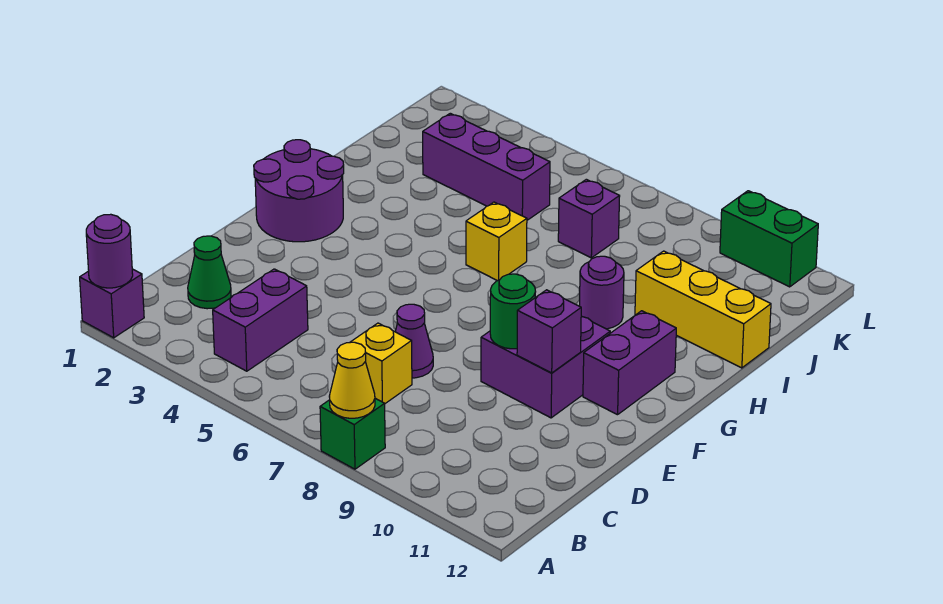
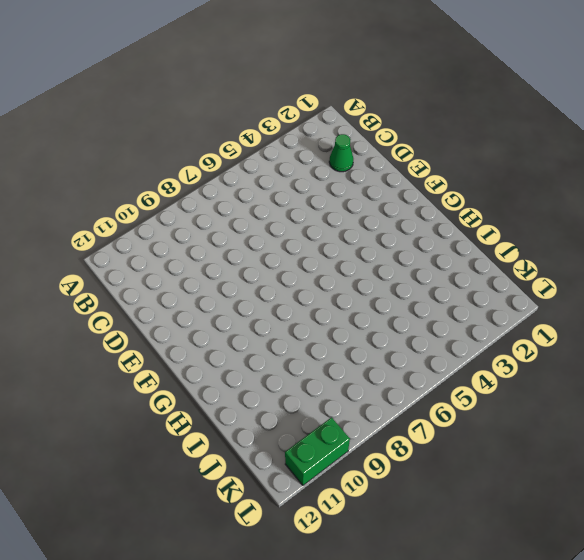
none -> purple brick A1 level 1
none -> green brick A8 level 1
none -> purple brick B4:C4 level 1

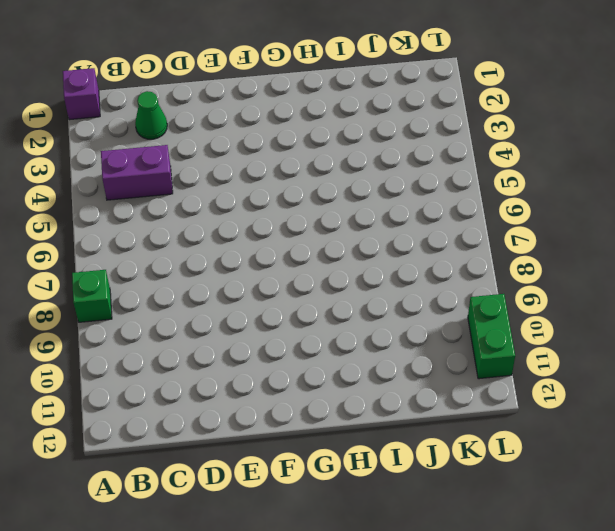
none -> yellow brick C7 level 1
none -> purple cone D7 level 1
none -> purple brick E9:F10 level 1

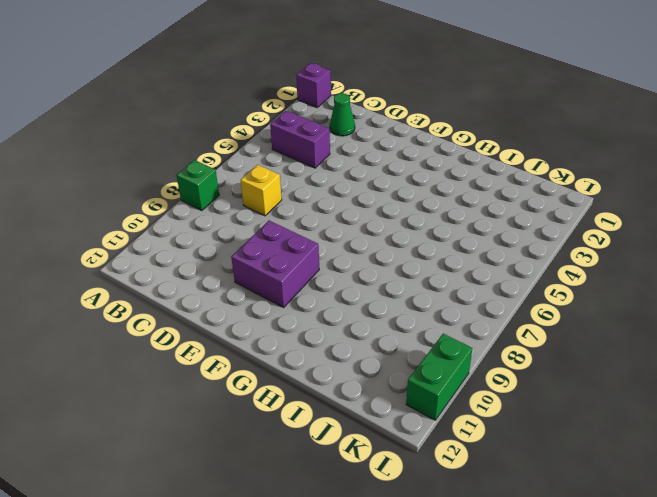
none -> purple cone D7 level 1
none -> purple round brick F1:G2 level 1
none -> purple brick F11:G11 level 1

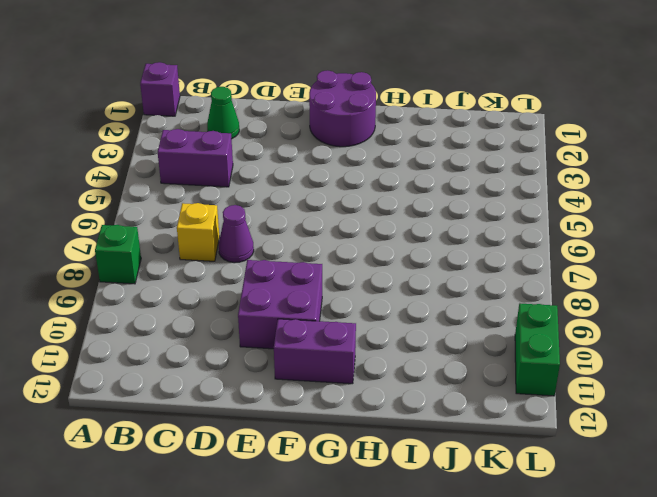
none -> yellow brick H6 level 1
none -> purple round brick H9 level 1
none -> yellow brick I10:I12 level 1

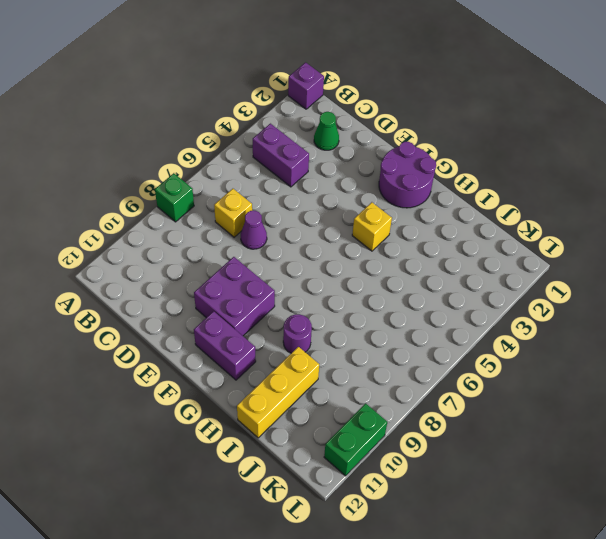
yellow brick G4 level 1 -> yellow brick H6 level 1
none -> purple brick J3:J5 level 1
none -> purple brick J7 level 1
none -> purple round brick A1 level 2

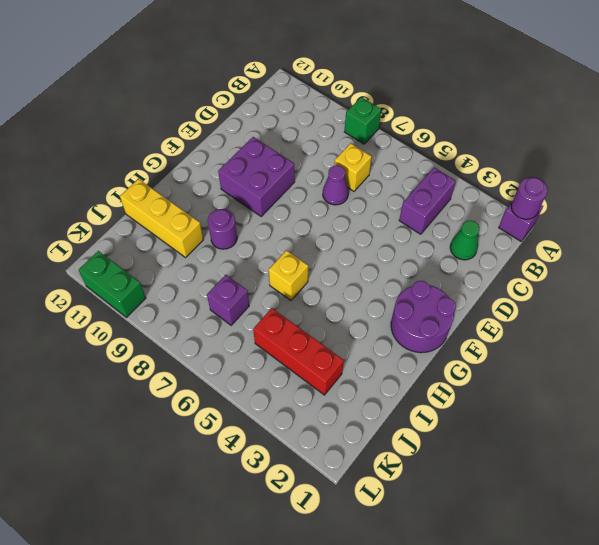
red brick J3:J5 level 1 -> purple brick J3:J5 level 1
none -> purple brick F11:G11 level 1
none -> yellow cone A8 level 2
none -> green round brick E9 level 2

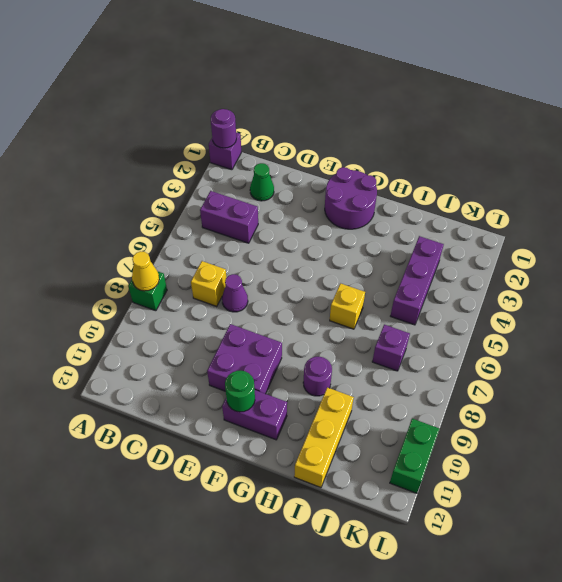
green round brick F11 level 2 -> green round brick E9 level 2
none -> purple brick E10 level 2

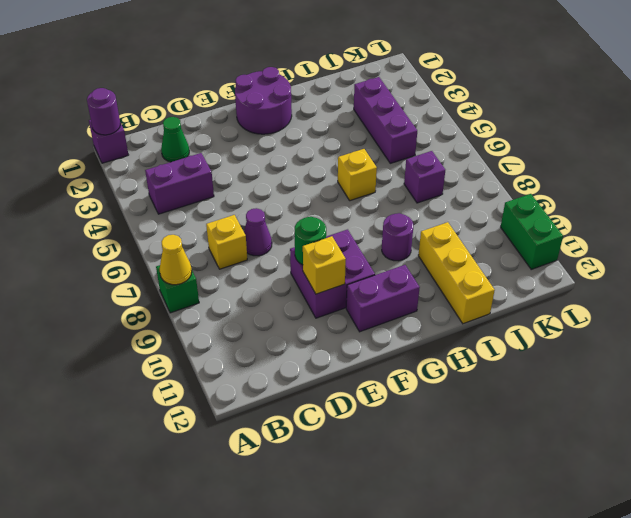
yellow brick E10 level 2 -> purple brick E10 level 2

